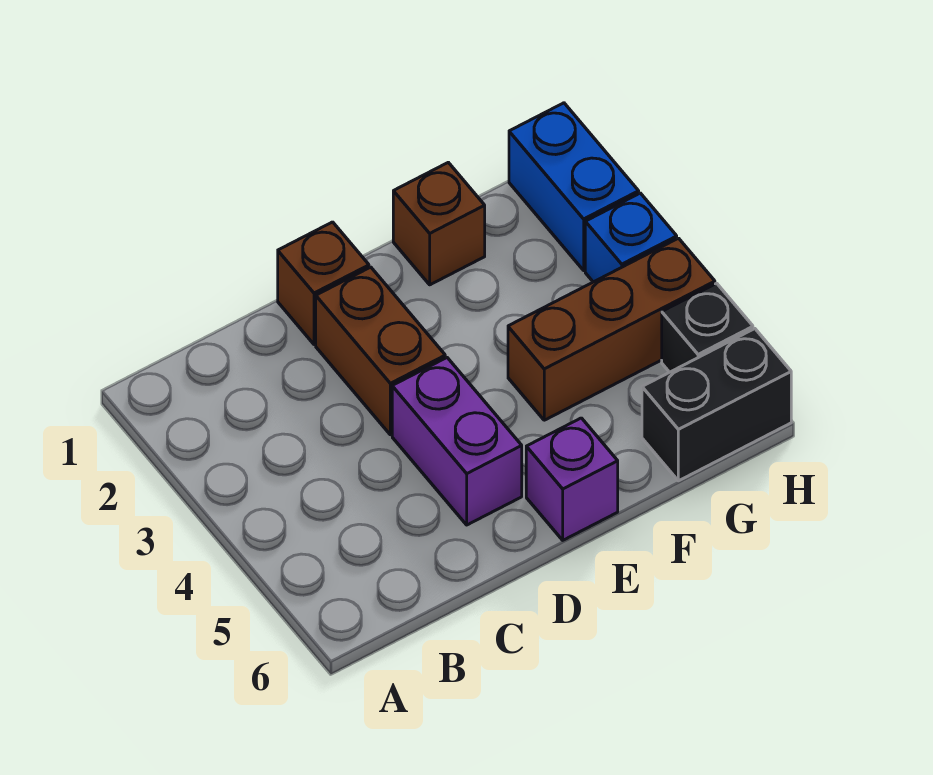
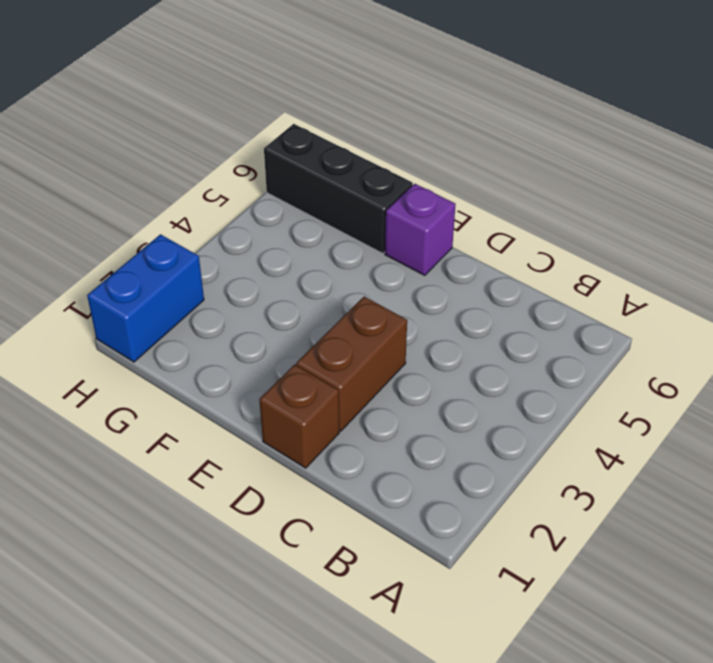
black brick F6:H6 level 1 -> black brick G6:H6 level 1
none -> purple brick D4:D5 level 1
none -> brown brick F1 level 1

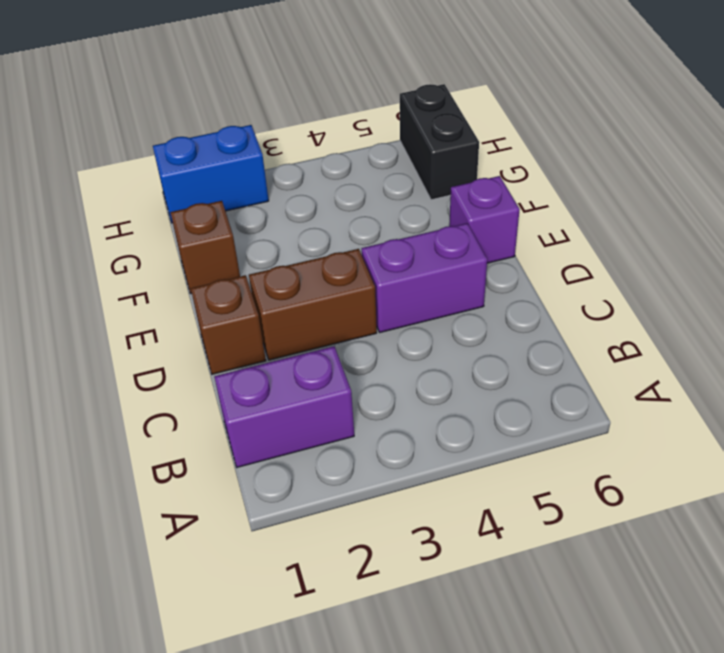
purple brick B1:B2 level 1 -> none
none -> brown brick F4:H4 level 1
none -> blue brick H3 level 1

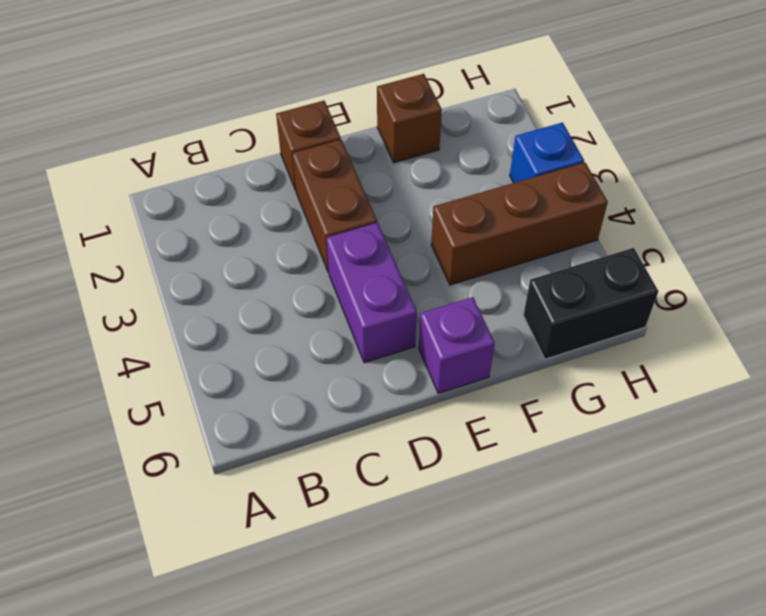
none -> blue brick H1:H2 level 1
none -> black brick H5 level 1

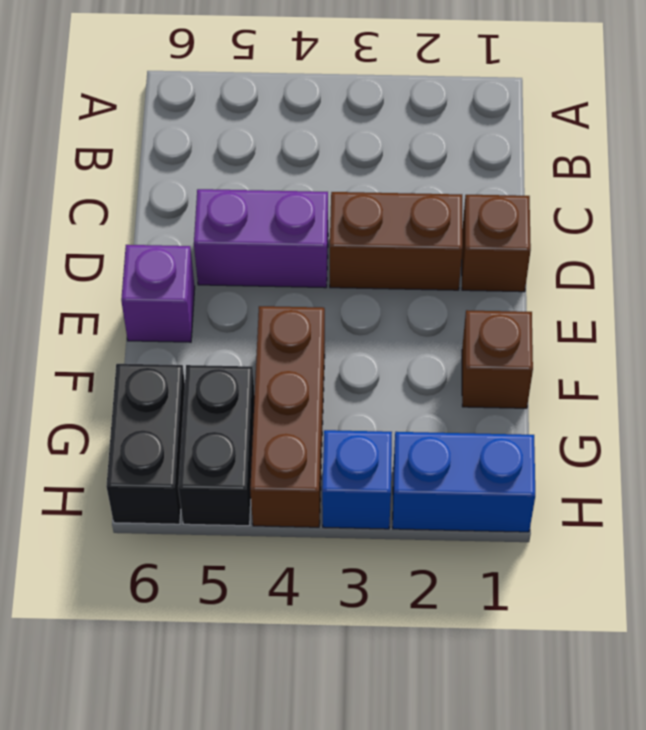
black brick G5:H5 level 1 -> black brick H5 level 1

